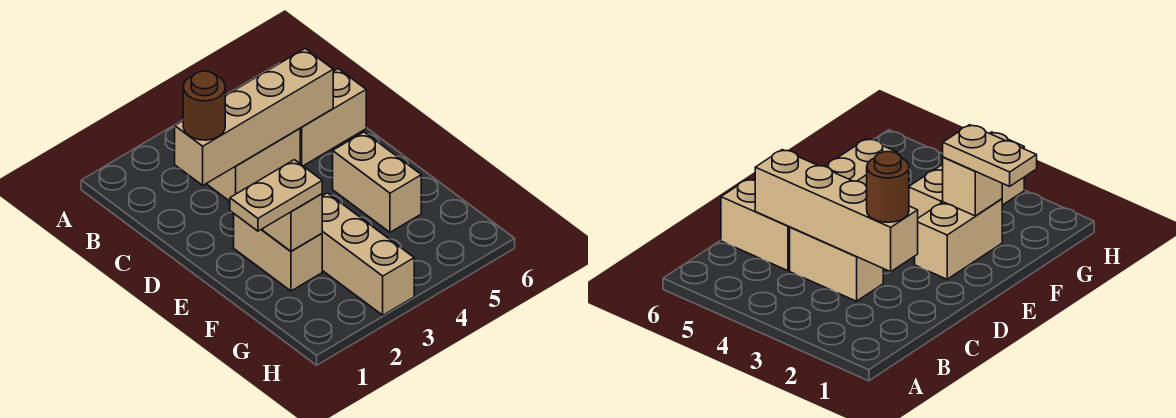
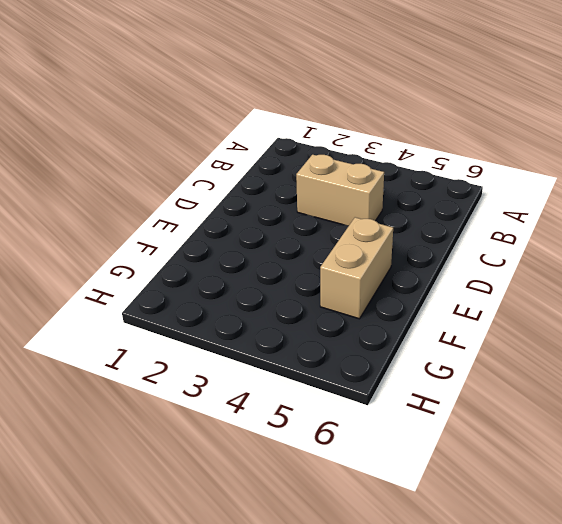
none -> tan brick C5:C6 level 1
none -> tan brick E2:F2 level 1

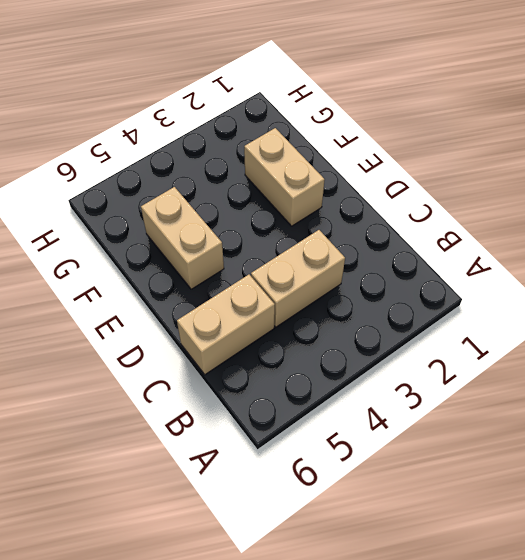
none -> tan brick F3:H3 level 1
none -> tan brick C2:C5 level 2

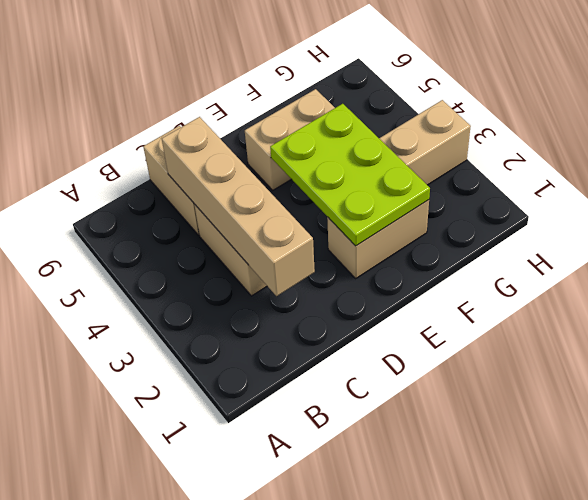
lime plate E2:F4 level 2 -> tan brick F2 level 2
none -> brown round brick C2 level 3
none -> tan plate F1:F2 level 3

